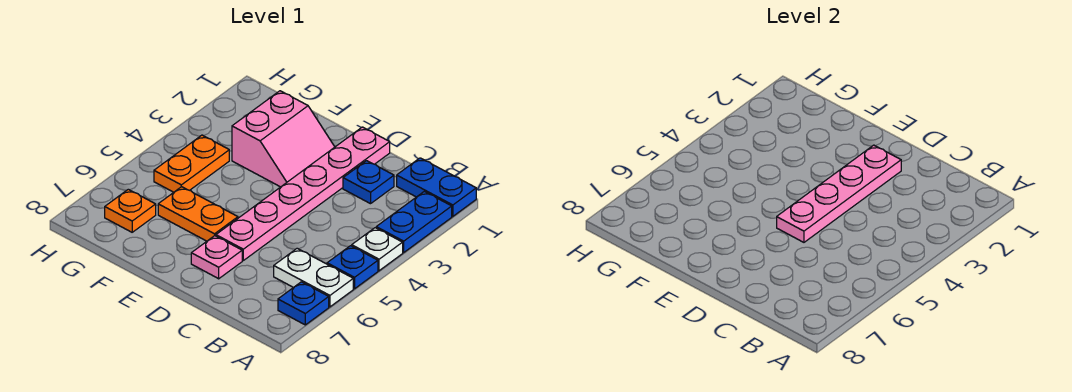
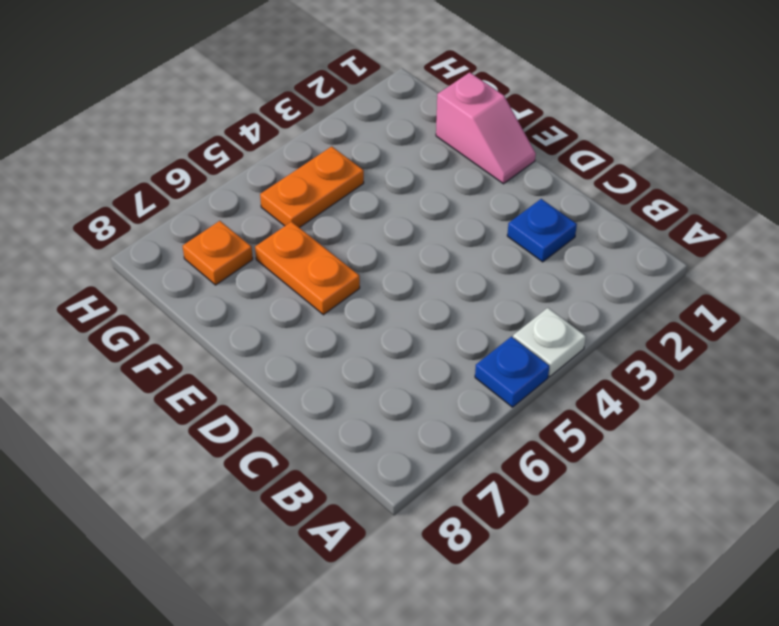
pink slope E1:F1 level 1 top F -> none
none -> blue plate A1:B1 level 1
none -> blue plate A2:A3 level 1
none -> white plate A6:B6 level 1

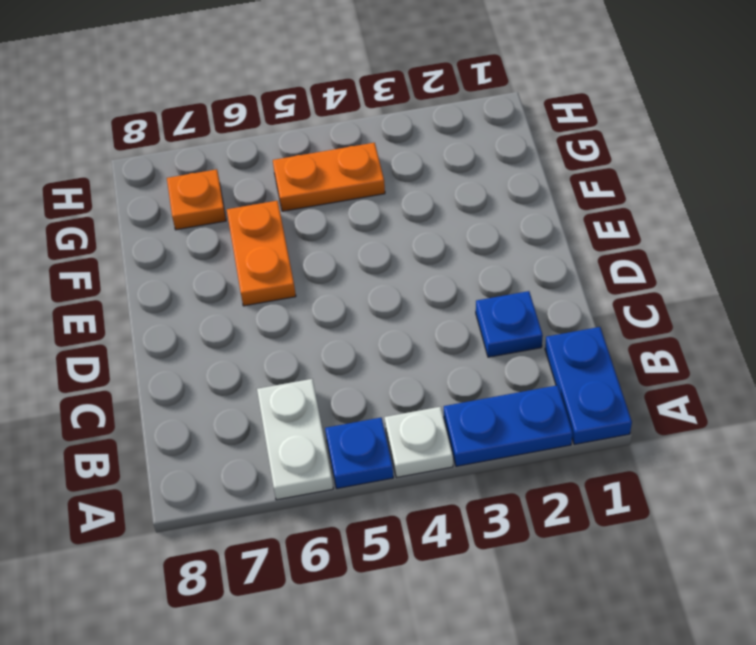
none -> blue plate A7 level 1
none -> pink plate D1:D6 level 1
none -> pink plate D7 level 1

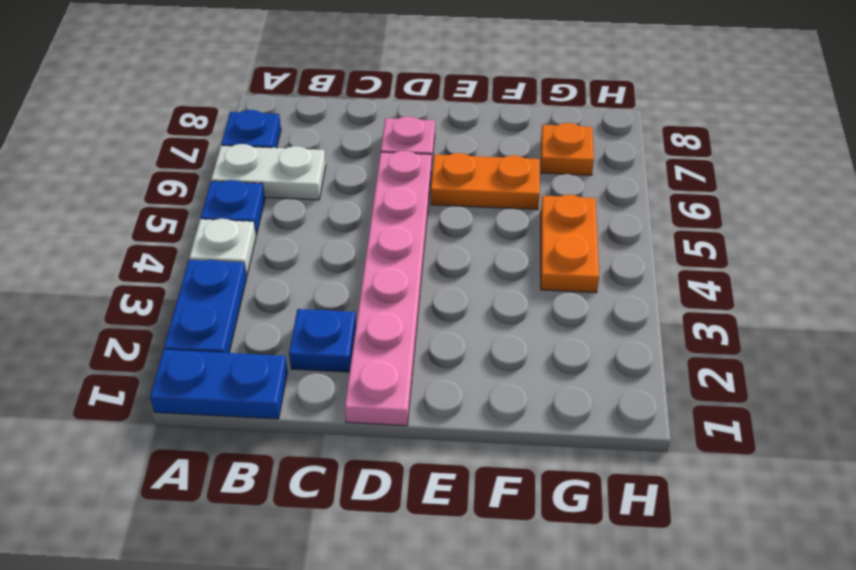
none -> pink slope E2:F3 level 1 top F
none -> pink plate D2:D5 level 2

